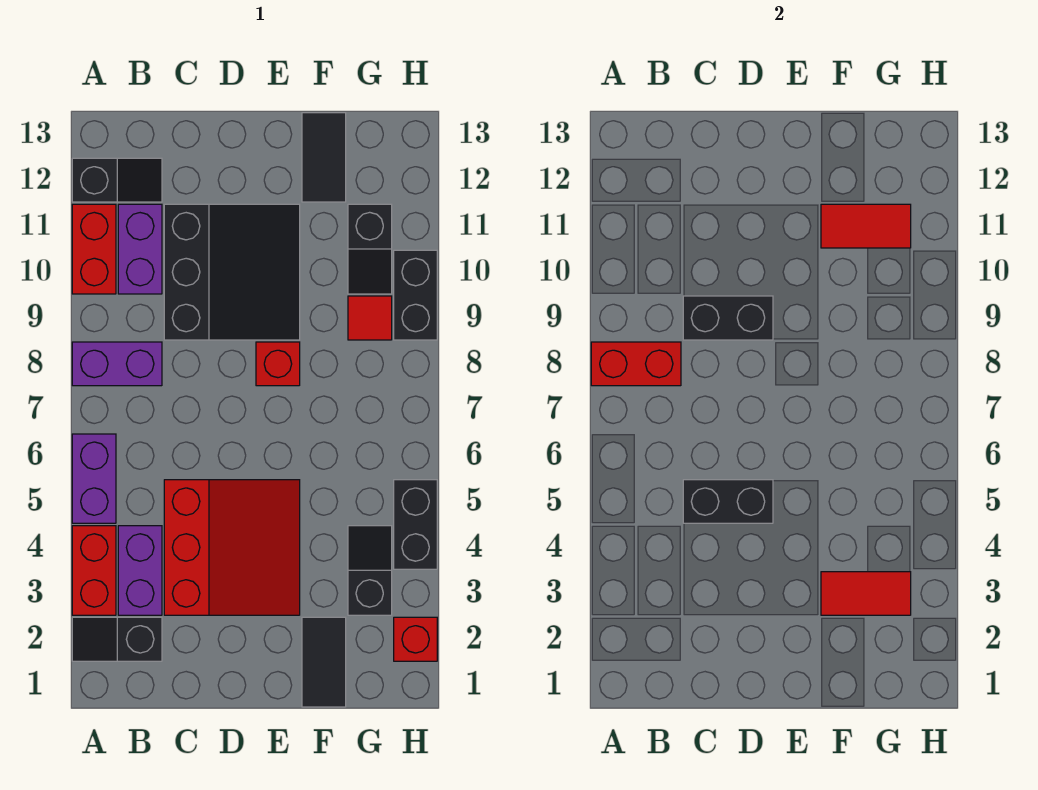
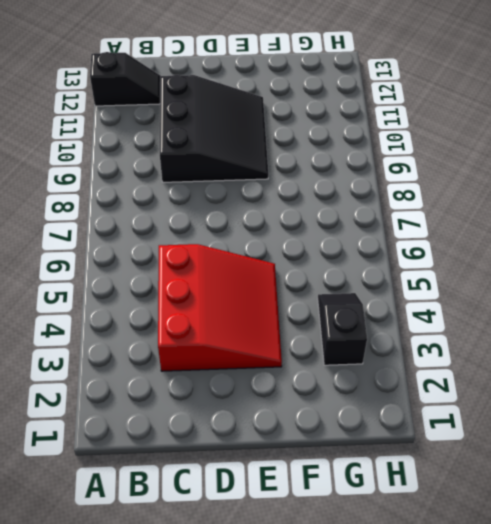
none -> black slope A2:B2 level 1 top B
none -> red brick A3:A4 level 1
none -> purple brick A5:A6 level 1

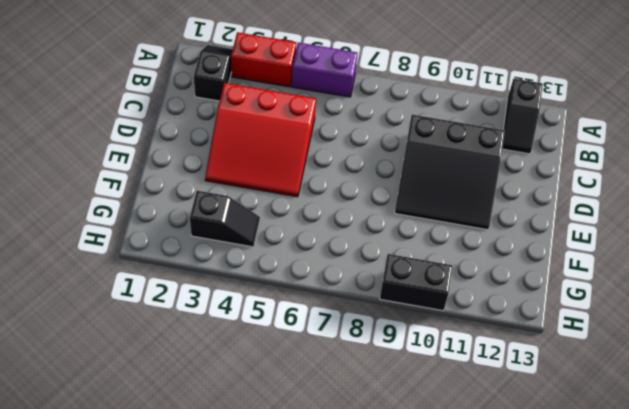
none -> purple brick A8:B8 level 1
none -> red brick A10:A11 level 1
none -> purple brick B3:B4 level 1

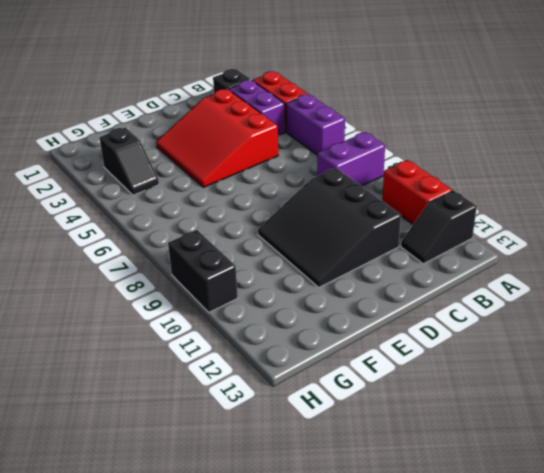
none -> purple brick B10:B11 level 1
none -> red brick E8 level 1
none -> black tile F1:F2 level 1

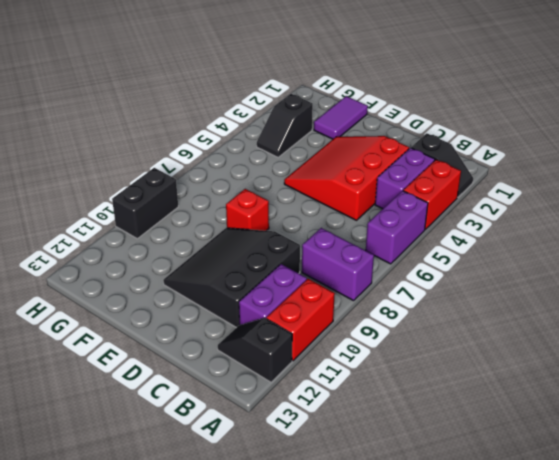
purple tile F1:F2 level 1 -> black tile F1:F2 level 1
none -> black tile F12:F13 level 1
none -> red tile G9 level 1
none -> black slope G10:G11 level 1 top 11

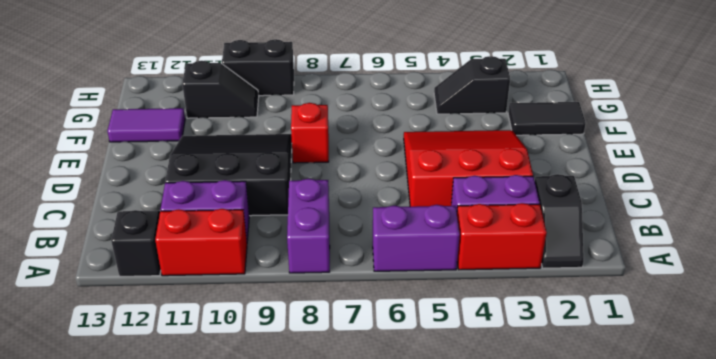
purple tile F12:F13 level 1 -> black tile F12:F13 level 1
none -> red tile G9 level 1
none -> red brick H2 level 1
none -> black brick H4:H5 level 1

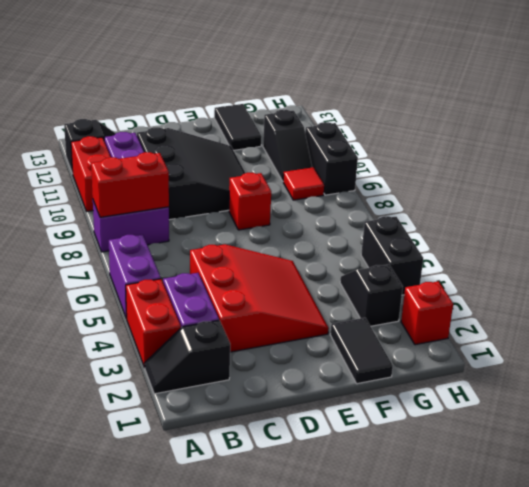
none -> black brick C5:D5 level 2
none -> black brick C9:D9 level 2
none -> red tile F3:G3 level 2

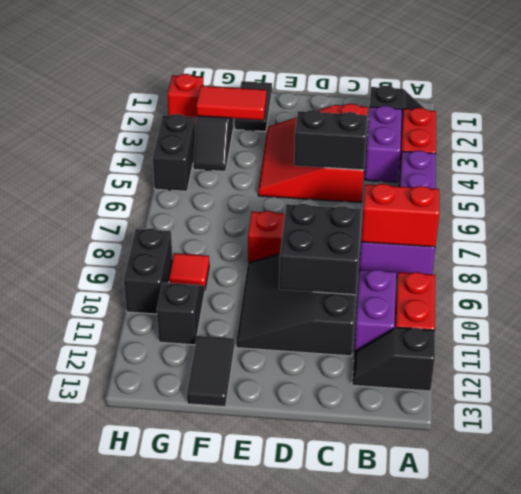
black brick C9:D10 level 2 -> black brick C9:D9 level 2
none -> red tile F11:G11 level 2

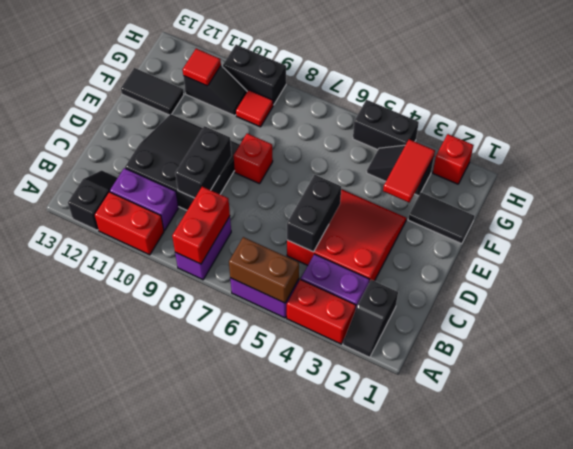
brown brick A5:A6 level 2 -> none
red tile G11 level 2 -> red tile F11:G11 level 2

